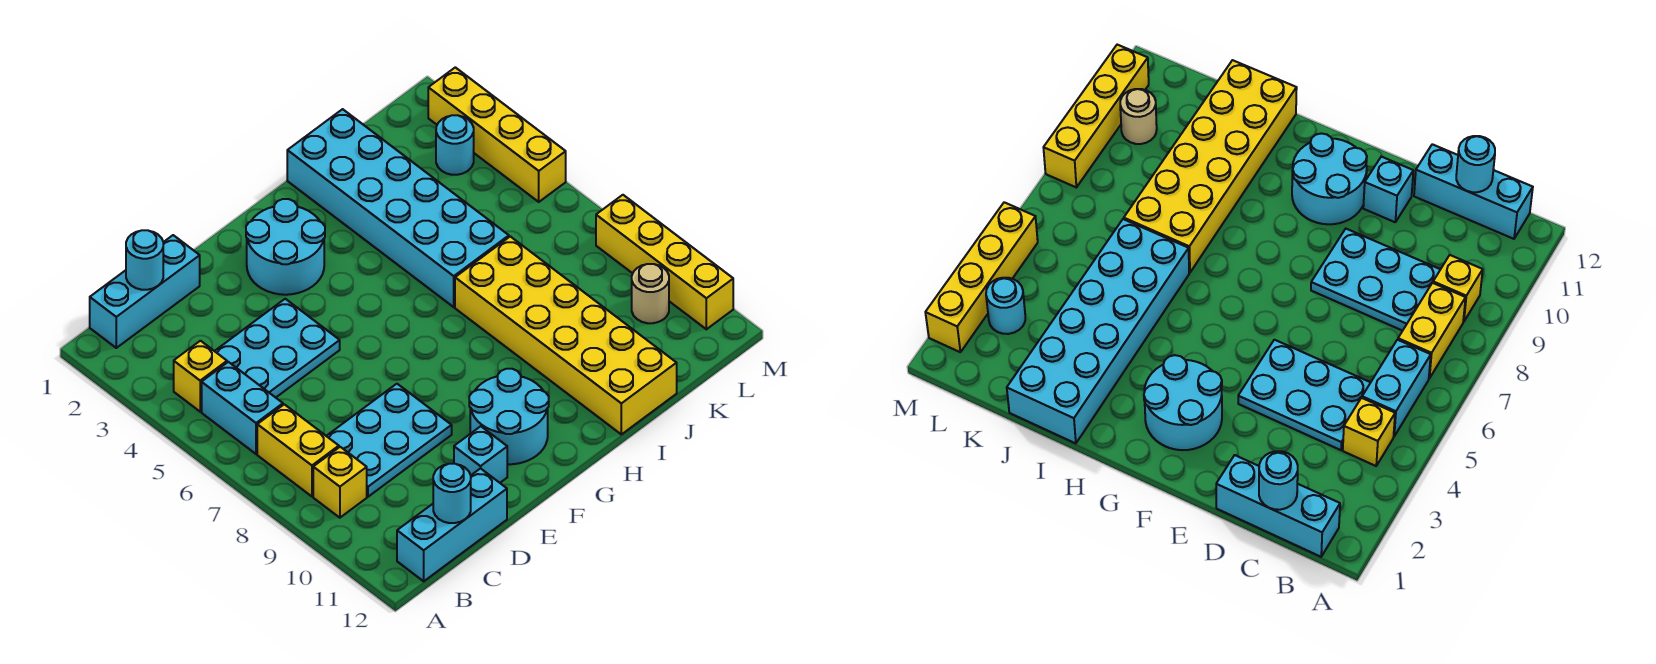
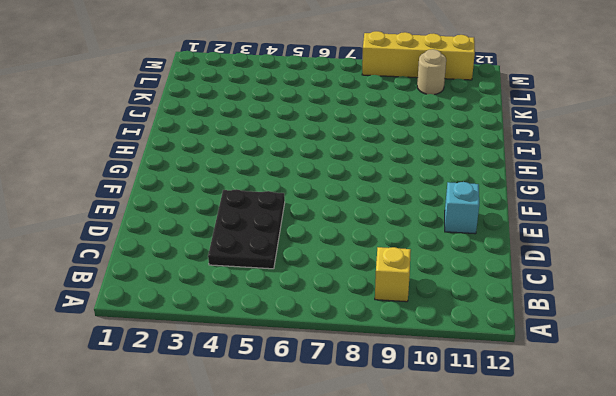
black plate C4:E5 level 1 -> cyan plate C4:E5 level 1
none -> cyan brick B1:D1 level 1
none -> yellow brick B4 level 1
none -> cyan brick B5:B6 level 1

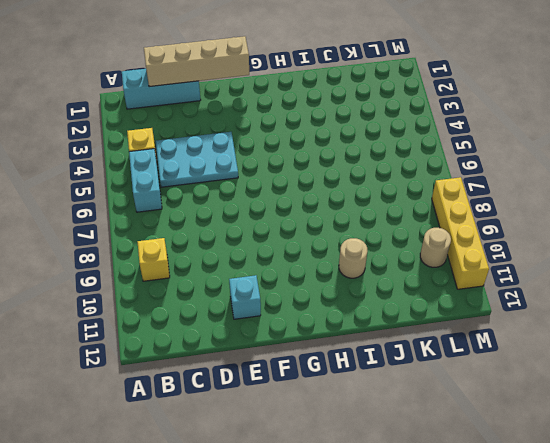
tan brick C1:F1 level 2 -> cyan round brick C1 level 2
tan round brick I10 level 1 -> yellow brick I7:J12 level 1
none -> yellow brick B7:B8 level 1
none -> cyan brick B12:D12 level 1
none -> cyan plate C8:E9 level 1

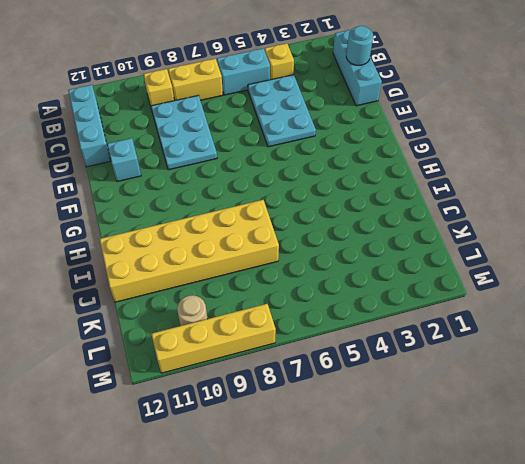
none -> cyan round brick F2:G3 level 1
none -> cyan round brick F10:G11 level 1
none -> cyan brick I1:J6 level 1

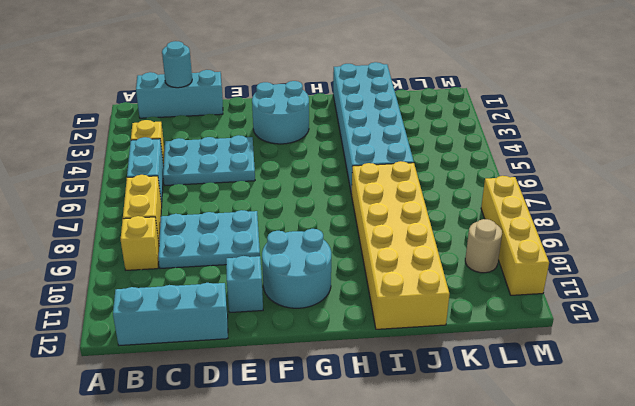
none -> cyan round brick L3 level 1
none -> yellow brick M2:M5 level 1
none -> cyan round brick C12 level 2

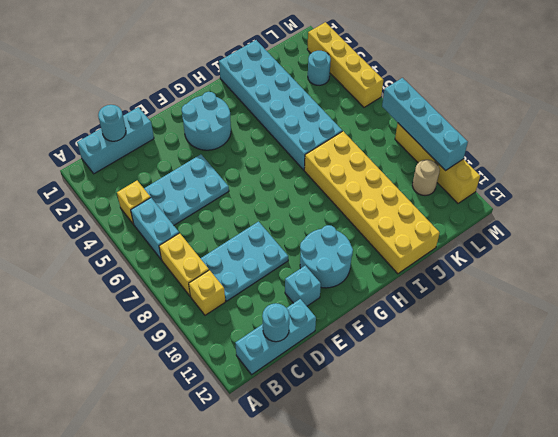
cyan brick M7:M10 level 2 -> none

